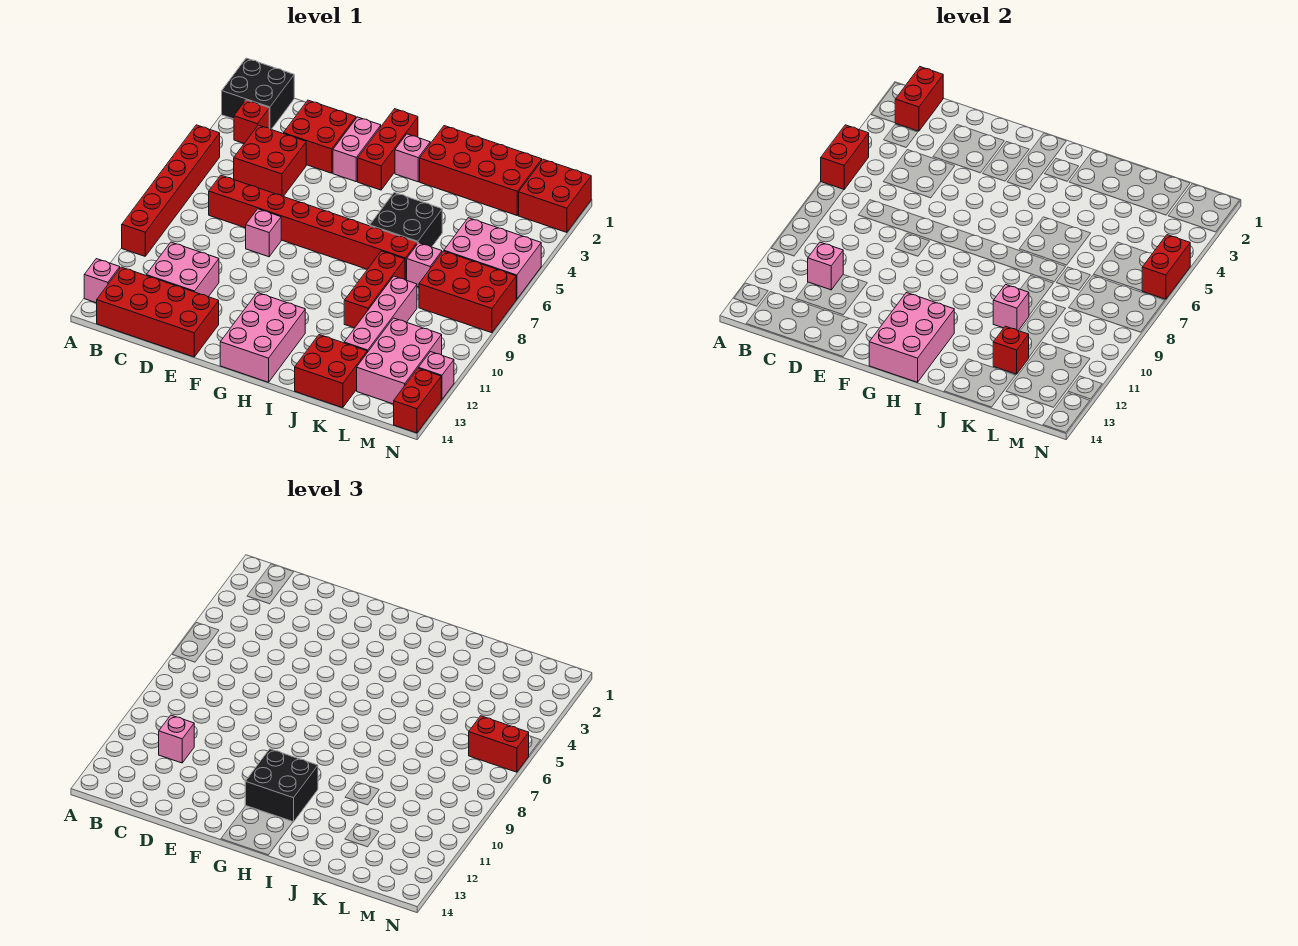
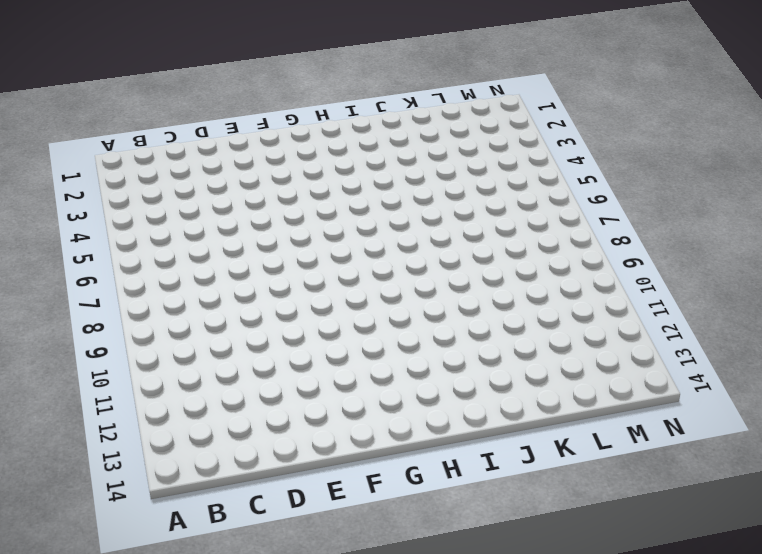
none -> black brick A1:B2 level 1
none -> red brick A5:A10 level 1
none -> pink brick A13 level 1
none -> red brick B3 level 1

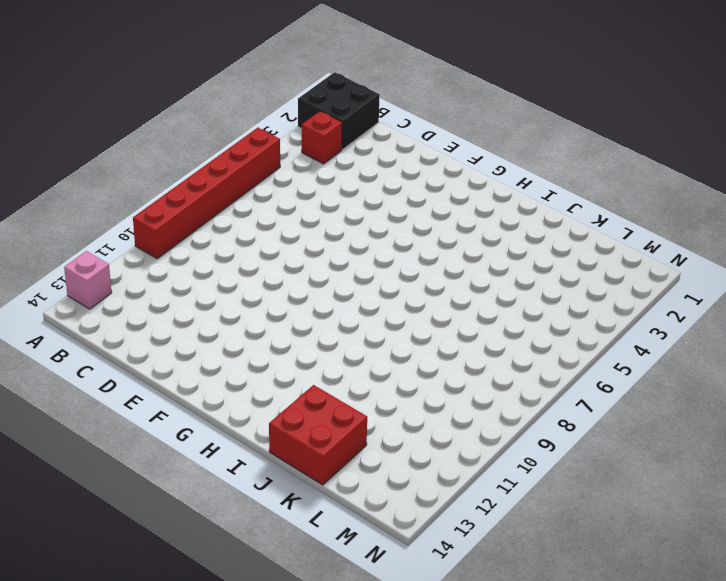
none -> red brick B13:E14 level 1
none -> red brick C4:D5 level 1
none -> red brick C7:J7 level 1
none -> pink brick C11:D12 level 1

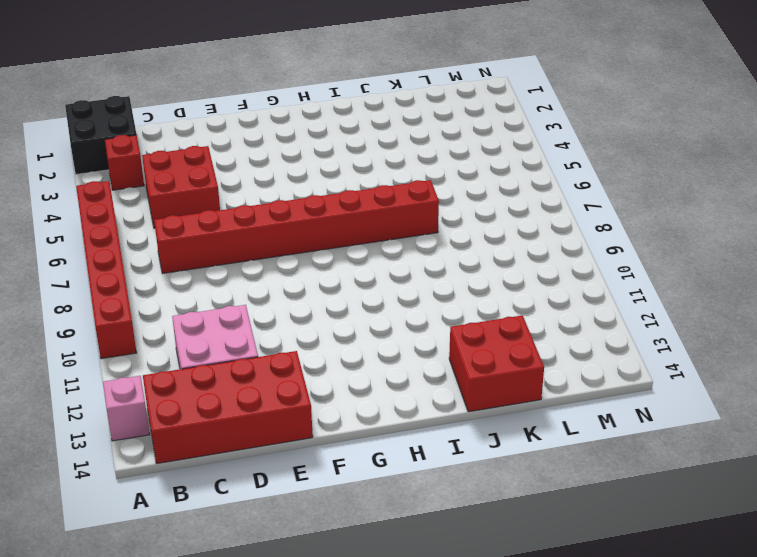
none -> red brick D2:E3 level 1
none -> pink brick E8 level 1
none -> pink brick F2:F3 level 1
none -> red brick G1:G3 level 1

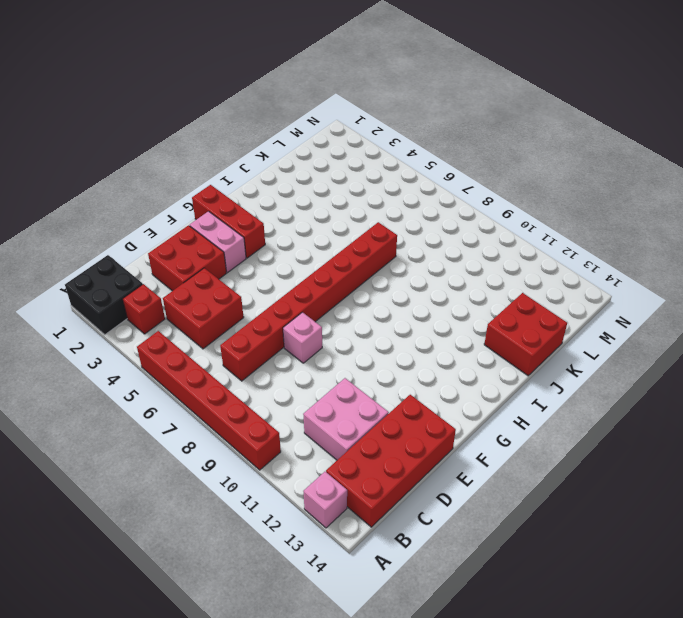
none -> pink brick G12:H14 level 1
none -> pink brick H2 level 1
none -> red brick I1:L2 level 1
none -> black brick I5:J6 level 1

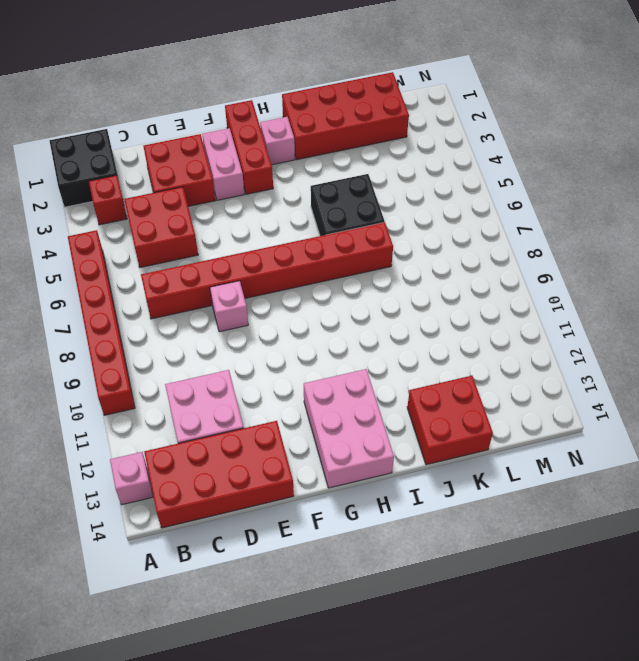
none -> red brick J8:J10 level 1
none -> pink brick K7 level 1
none -> pink brick K9:K12 level 1
none -> pink brick L5:N6 level 1

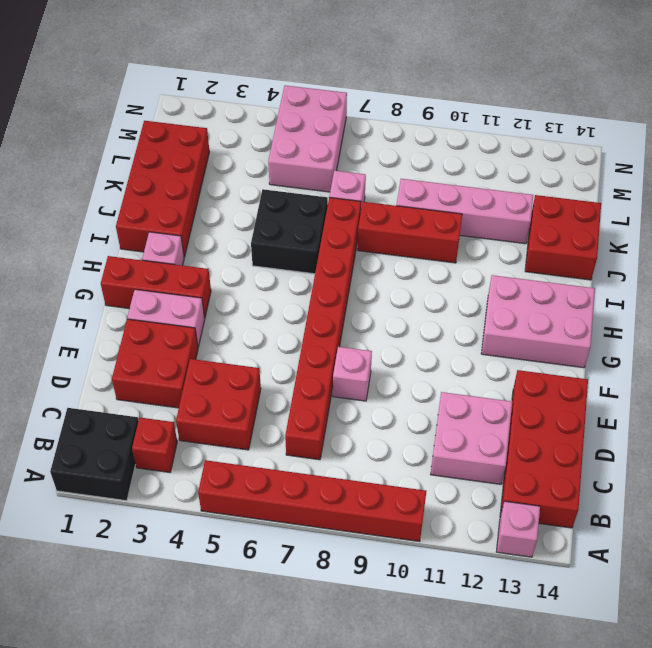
none -> red brick L7:N8 level 1
none -> pink brick L11:M13 level 1
none -> red brick M1:N2 level 1
none -> pink brick N12 level 1

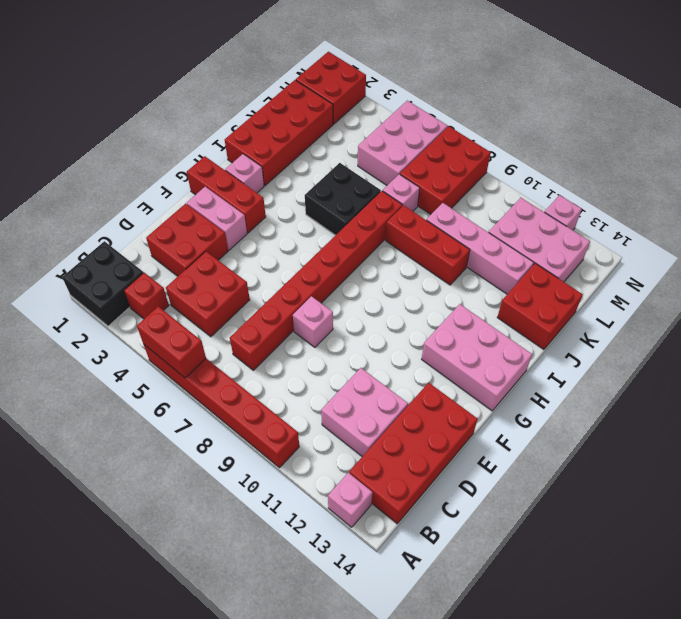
none -> red brick N13:N14 level 1
none -> red brick B1:B2 level 2
none -> pink brick C11 level 2
none -> pink brick G12:H14 level 2

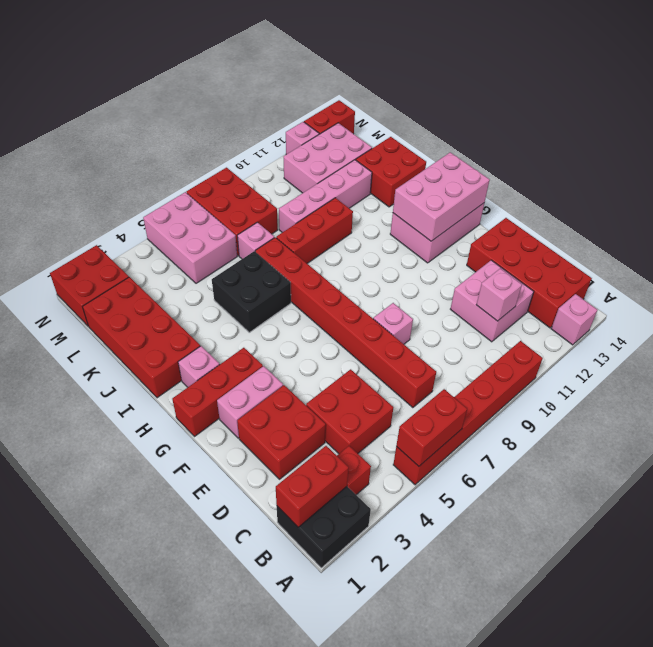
none -> pink brick J10 level 2
none -> red brick K12 level 2
none -> red brick N5:N6 level 2
none -> pink brick C11 level 3

